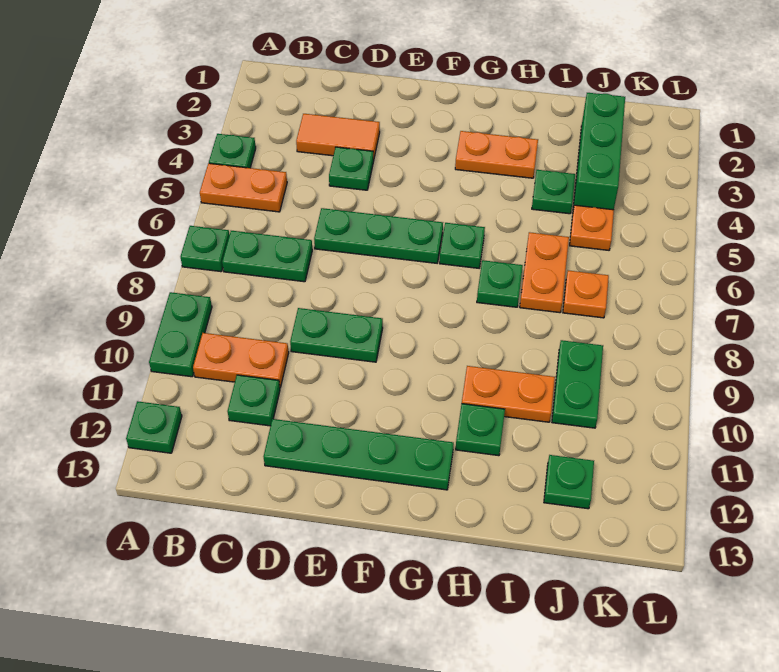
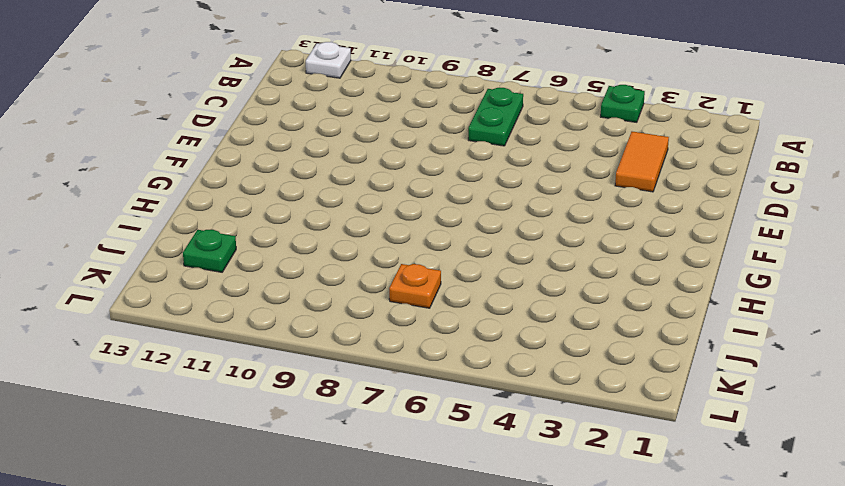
white plate A12 level 1 -> green plate A12 level 1
none -> orange plate A5:B5 level 1
none -> green plate A7 level 1
none -> green plate A9:A10 level 1

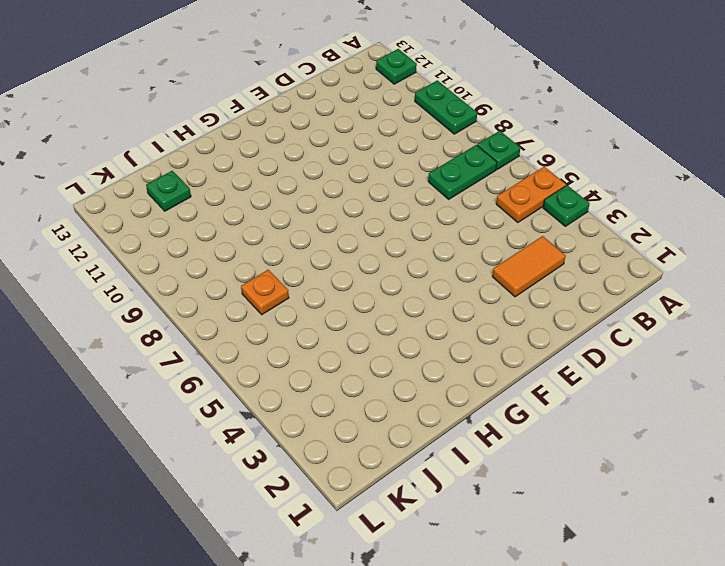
none -> orange plate B10:C10 level 1
none -> green plate C11 level 1
none -> green plate D4 level 1

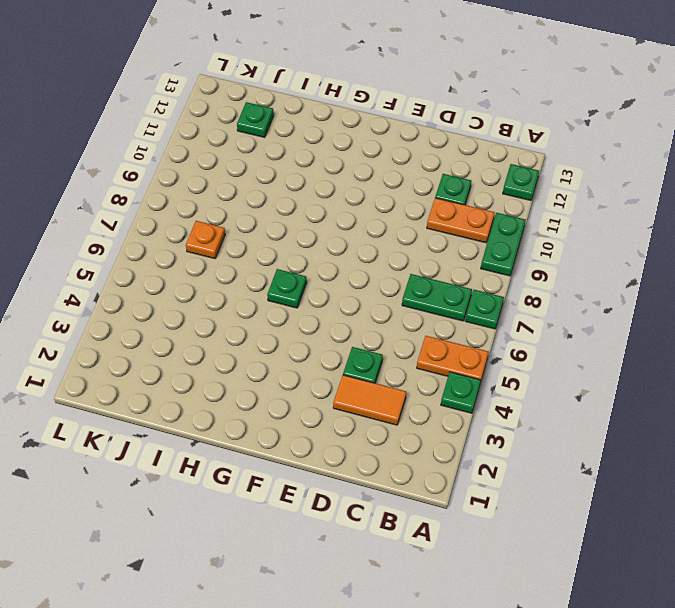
none -> green plate D6:F6 level 1
none -> green plate D9:E9 level 1
none -> green plate D12:G12 level 1

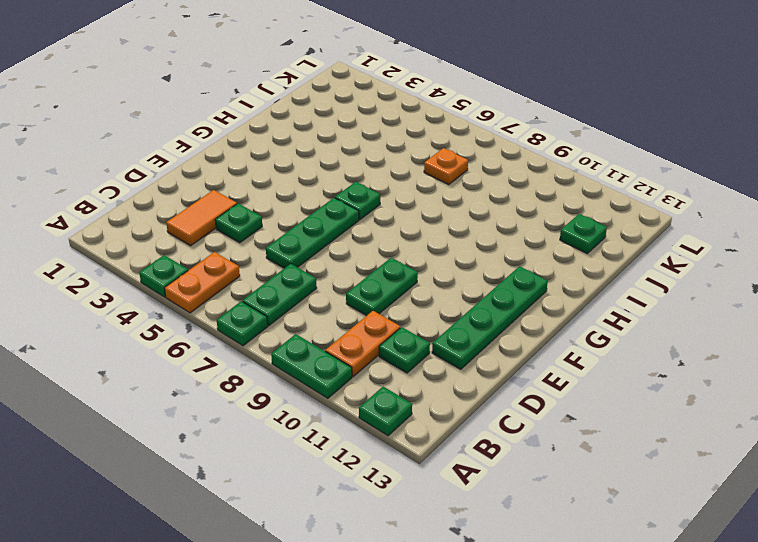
none -> orange plate G3:H3 level 1
none -> green plate H7 level 1
none -> orange plate H10:I10 level 1

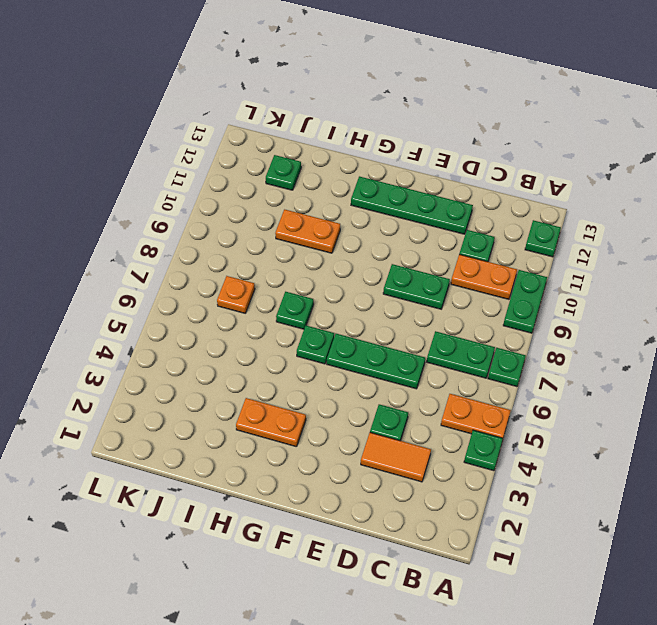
none -> green plate H11 level 1
none -> green plate I4 level 1
none -> orange plate I6:I7 level 1

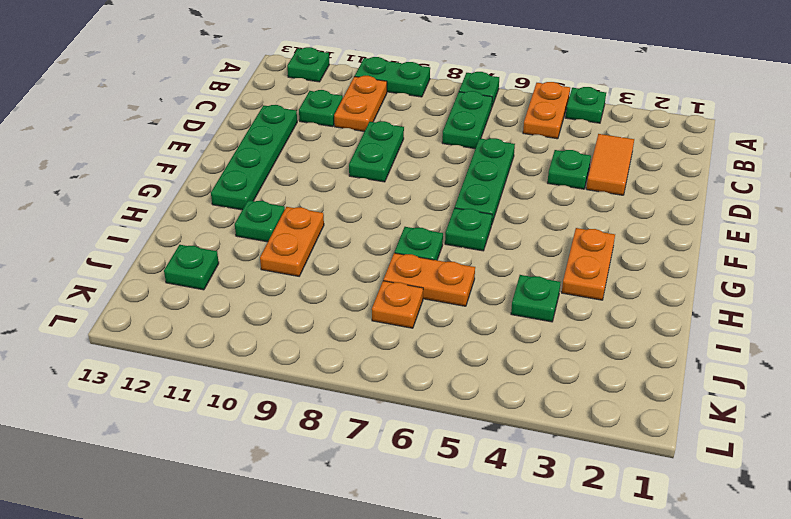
none -> green brick J2:J4 level 1
none -> orange plate J5 level 1
none -> green plate J9:J10 level 1

